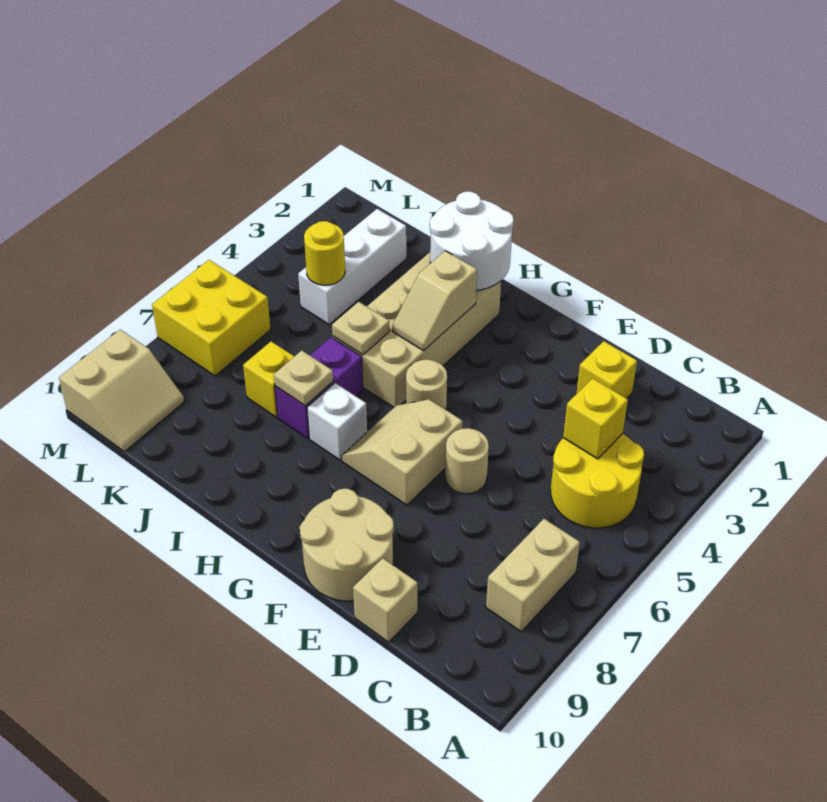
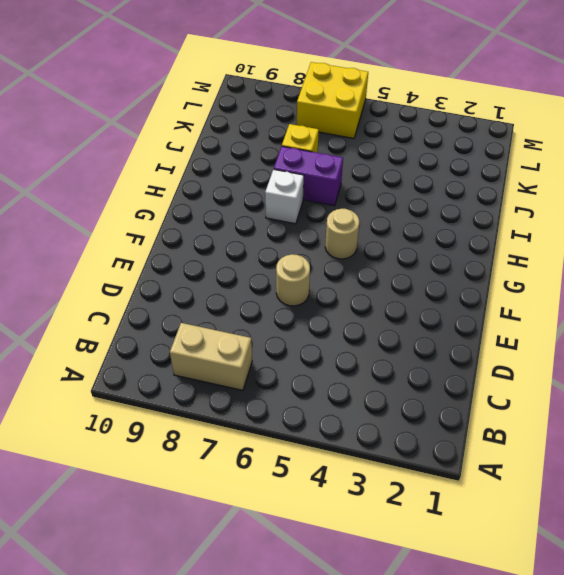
none -> yellow round brick B4:C5 level 1
none -> yellow brick D2 level 1
none -> tan brick D10 level 1

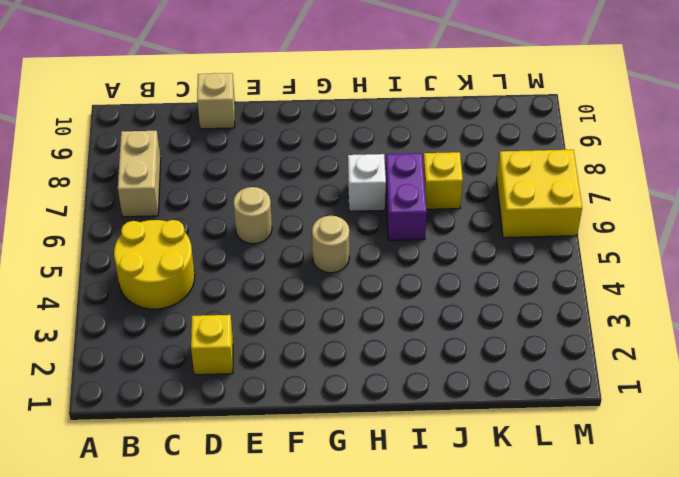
none -> tan round brick E9:F10 level 1
none -> tan slope F6:G7 level 1 top F
none -> tan brick H2:I5 level 1

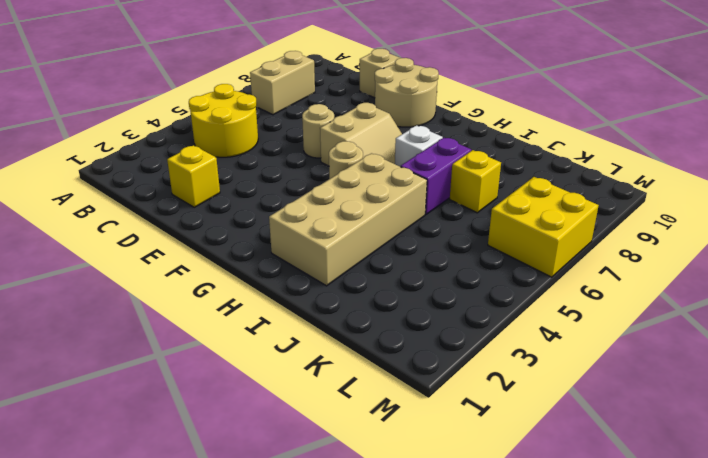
none -> white brick K2:K4 level 1
none -> tan slope L9:M10 level 1 top M
none -> yellow brick C4 level 2

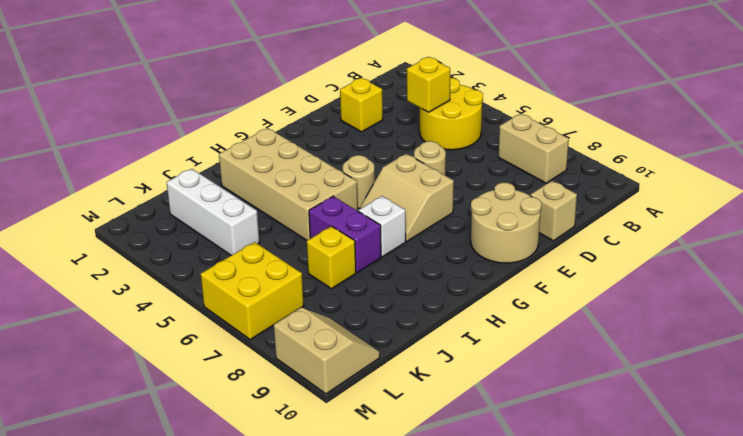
none -> white round brick H1:I2 level 2
none -> tan slope H3:H4 level 2 top 3
none -> tan plate I5 level 2

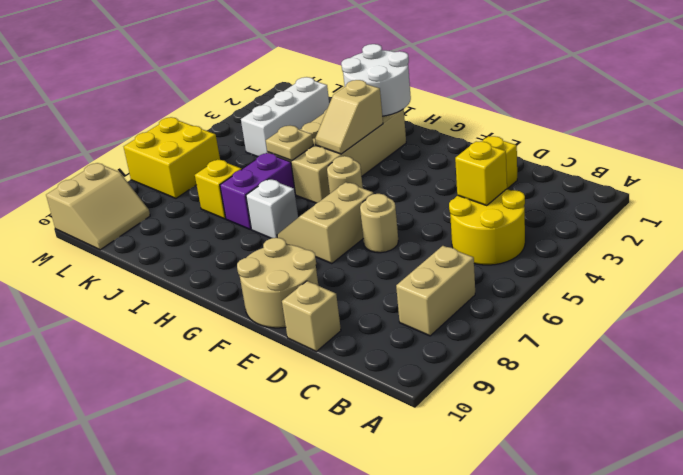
none -> tan plate I7 level 2
none -> yellow round brick K4 level 2

